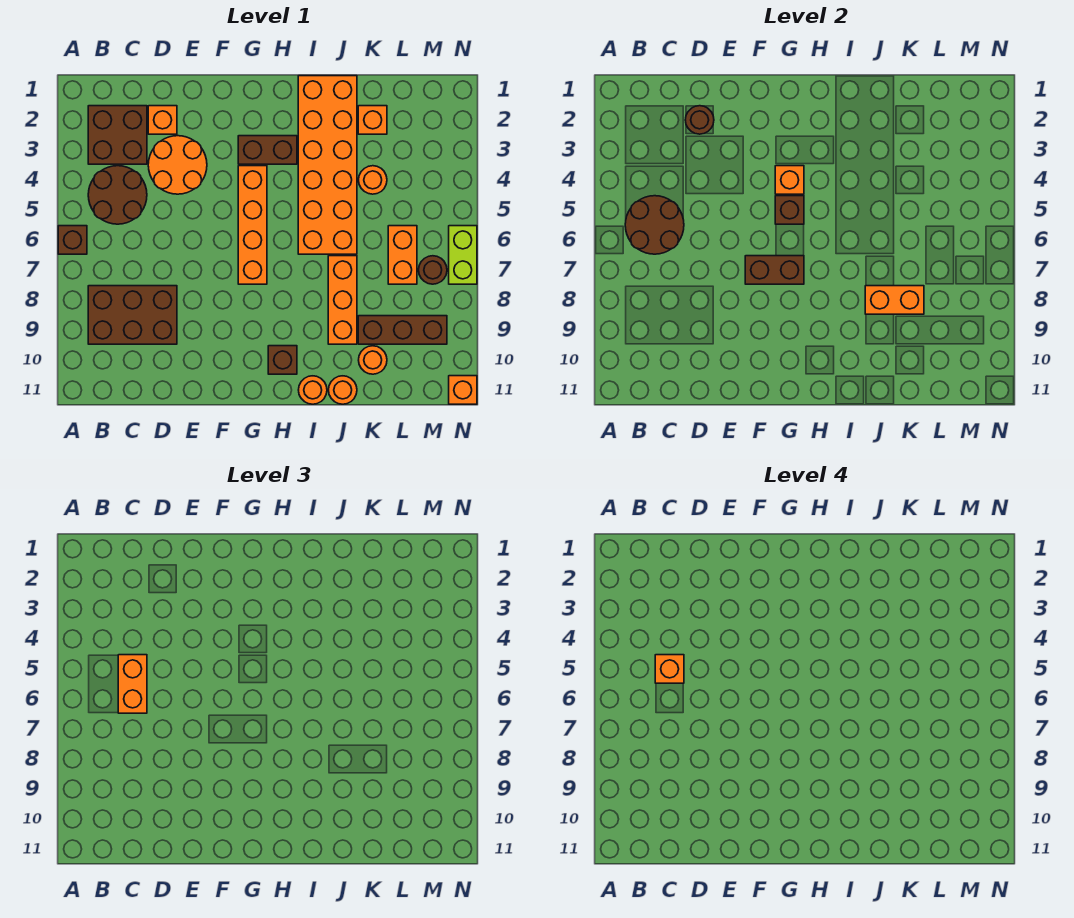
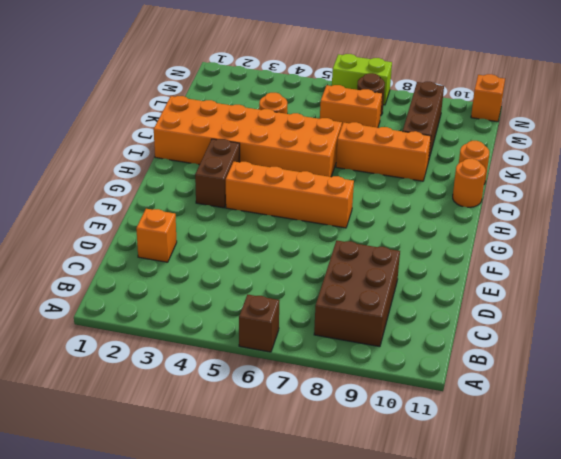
none -> brown brick B2:C3 level 1
none -> brown round brick B4:C5 level 1
none -> orange round brick D3:E4 level 1

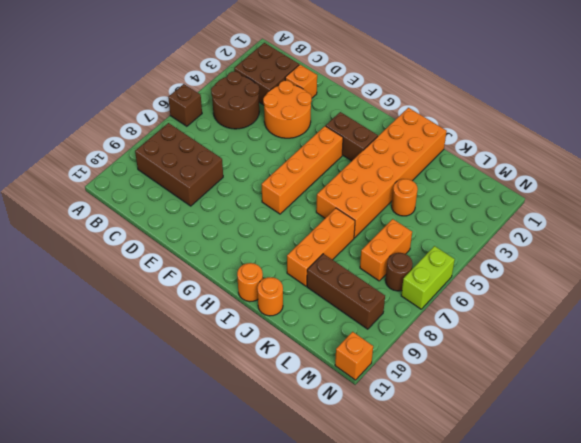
none -> brown brick H10 level 1
none -> orange brick K2 level 1
none -> orange round brick K10 level 1

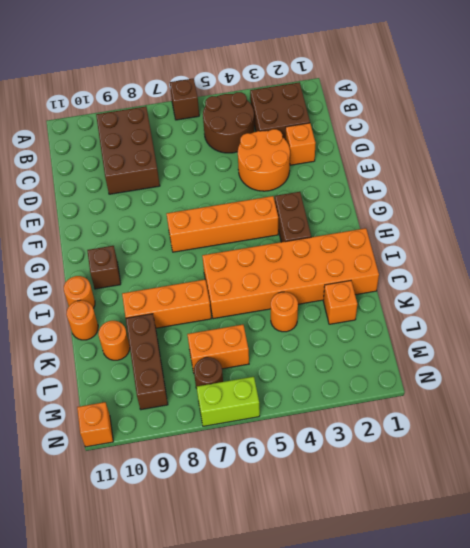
none -> brown round brick B5:C6 level 2
none -> brown round brick D2 level 2
none -> brown brick F7:G7 level 2

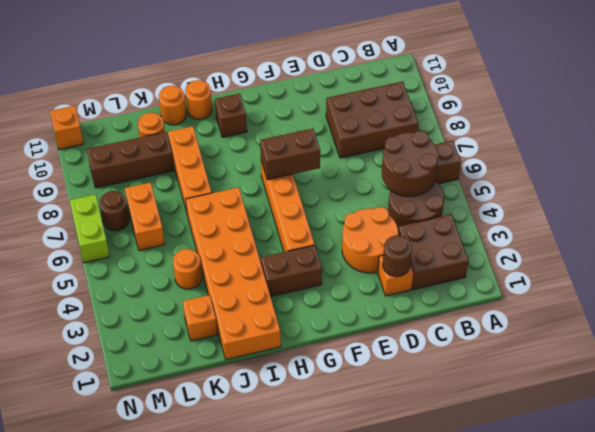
none -> orange brick G4 level 2
none -> brown brick G5 level 2
none -> orange brick J8:K8 level 2

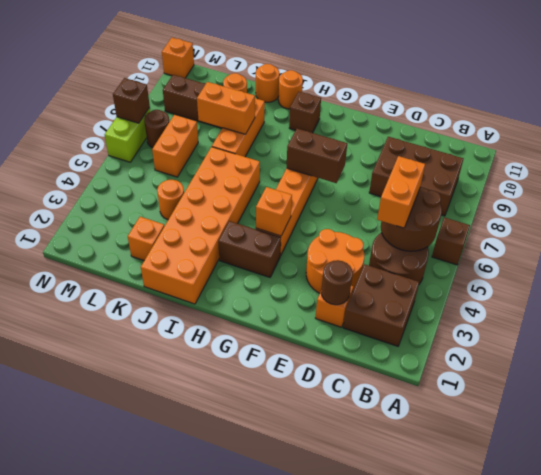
brown brick N7 level 2 -> brown brick G5 level 2
none -> orange brick C5 level 4

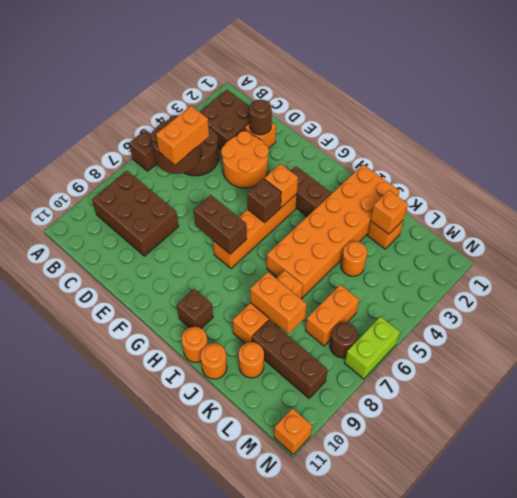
orange brick K2 level 2 -> orange brick C5 level 4

